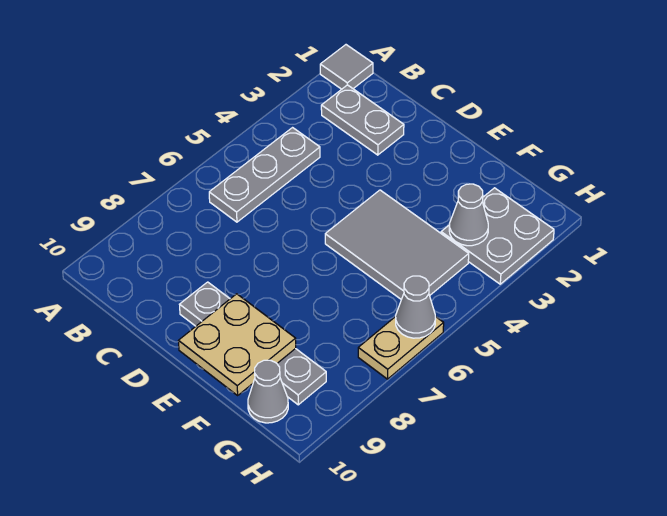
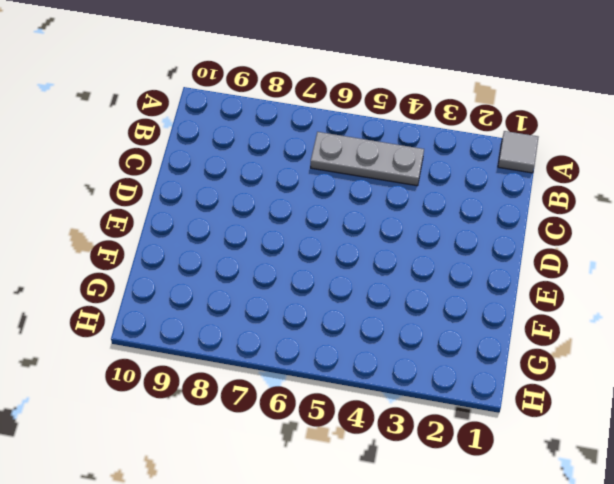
none -> grey plate B2:C2 level 1
none -> grey plate D9:G9 level 1

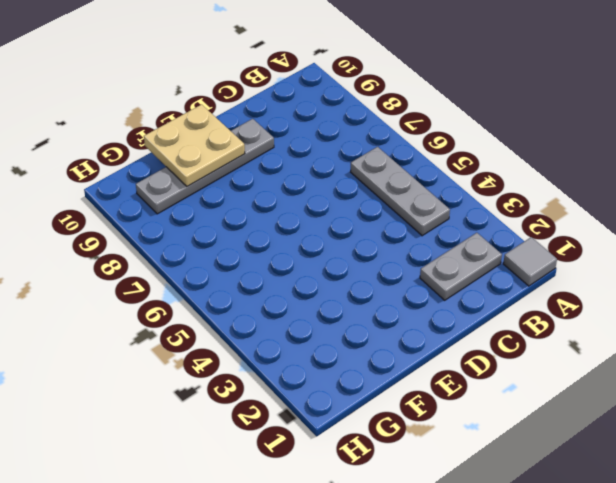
none -> grey tile E4:G5 level 1
none -> grey plate G2:H3 level 1

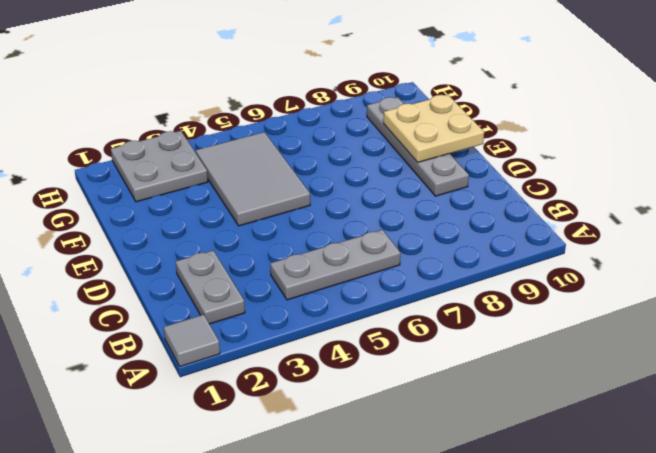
none -> grey cone G10 level 1
none -> tan plate H6:H7 level 1

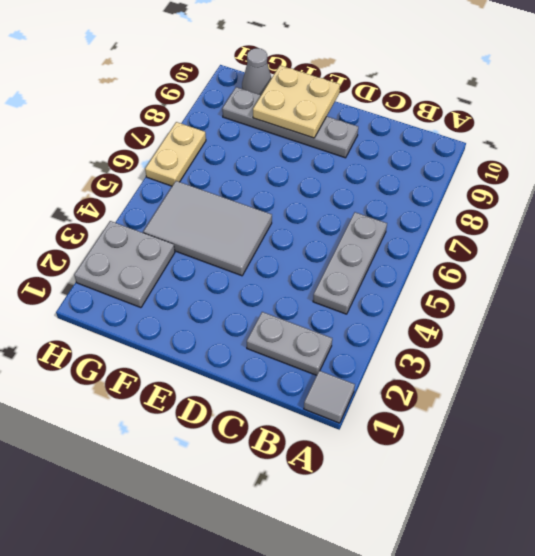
none -> grey cone G3 level 2
none -> grey cone H6 level 2

